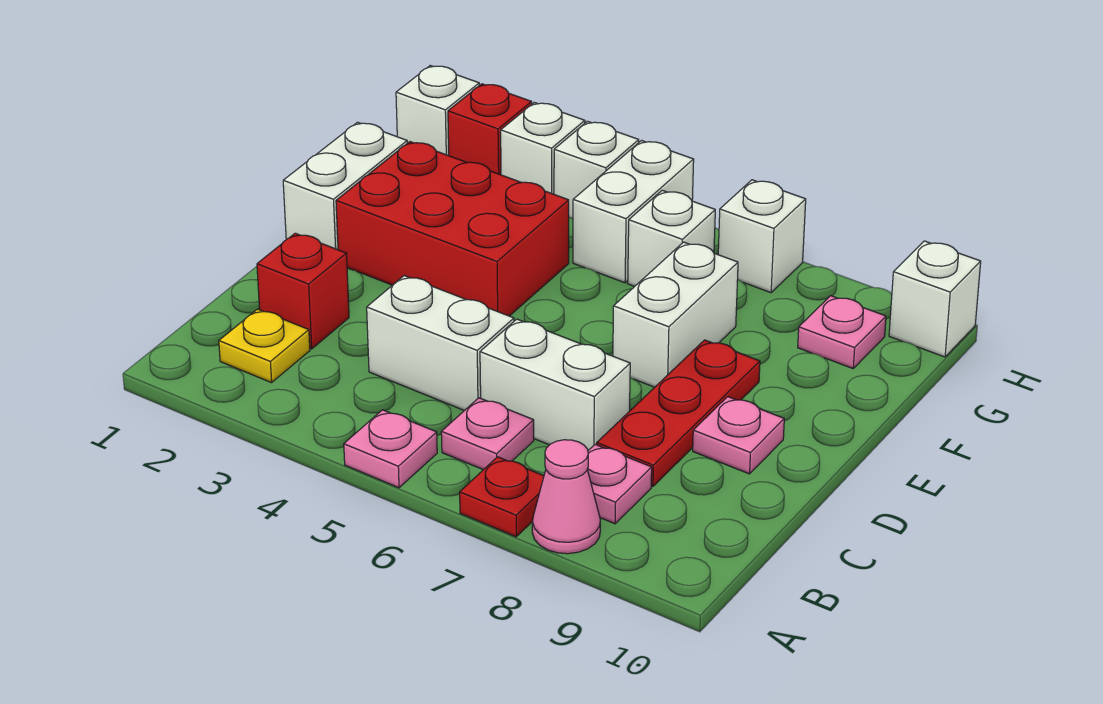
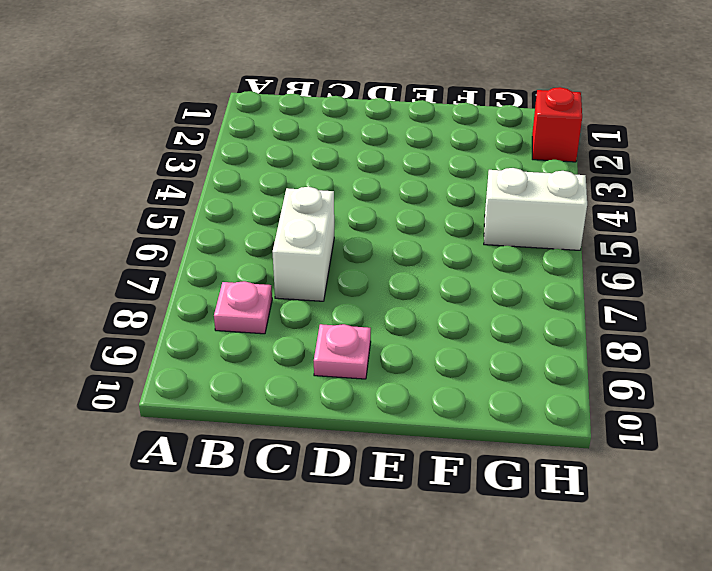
none -> pink plate A5 level 1
none -> red plate A7 level 1
none -> pink cone A8 level 1

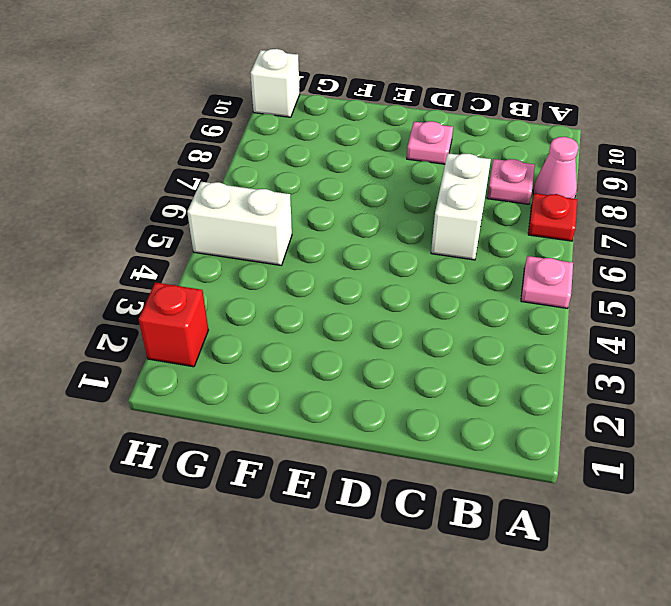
none -> yellow plate B2 level 1
none -> pink plate B6 level 1
none -> red brick C2 level 1

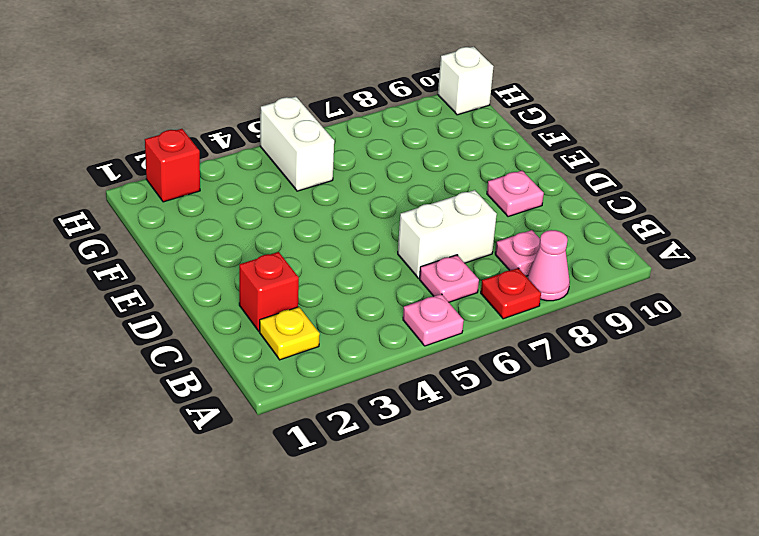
none -> white brick C4:C5 level 1
none -> red plate C8:E8 level 1
none -> white brick E1:F1 level 1

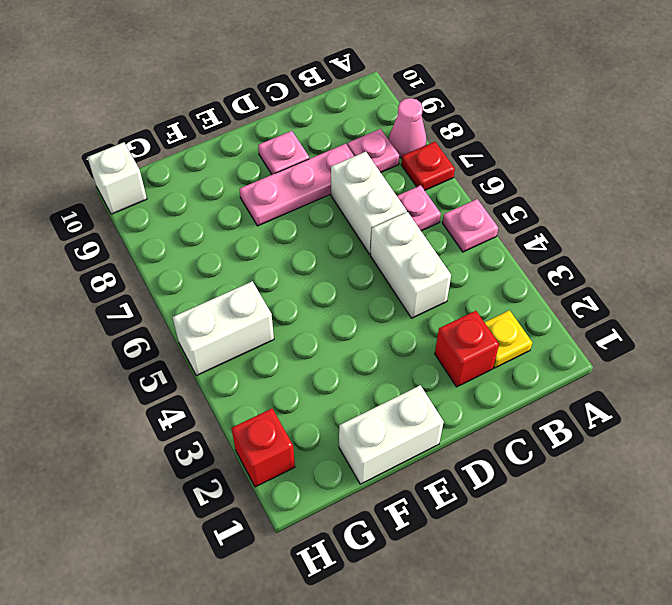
pink plate C8:E8 level 1 -> red plate C8:E8 level 1
none -> red brick E2:F4 level 1
none -> white brick E7:F7 level 1
none -> white brick G6 level 1

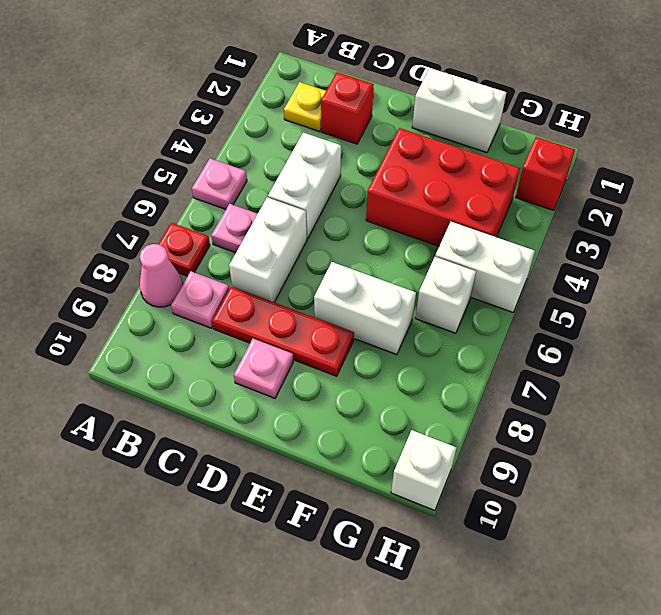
red brick E3:G4 level 1 -> red brick E2:F4 level 1
none -> pink plate G9 level 1
none -> white brick H1 level 1
none -> white brick H3 level 1

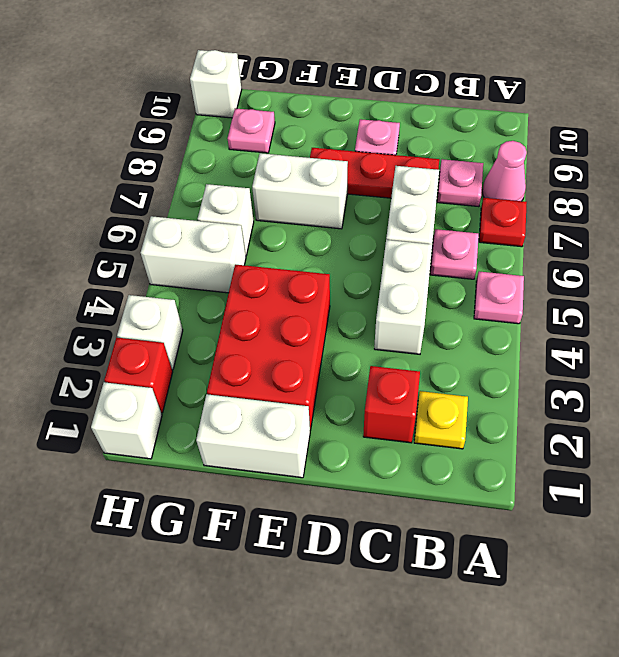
none -> white brick H4 level 1
none -> white brick H7 level 1

